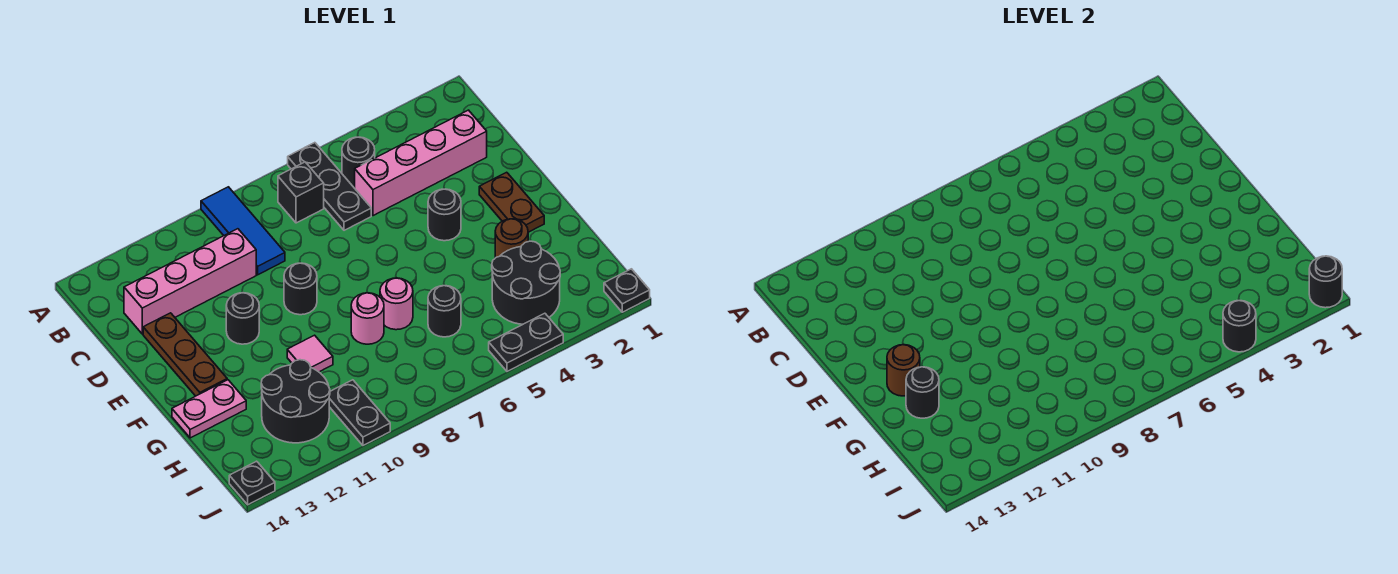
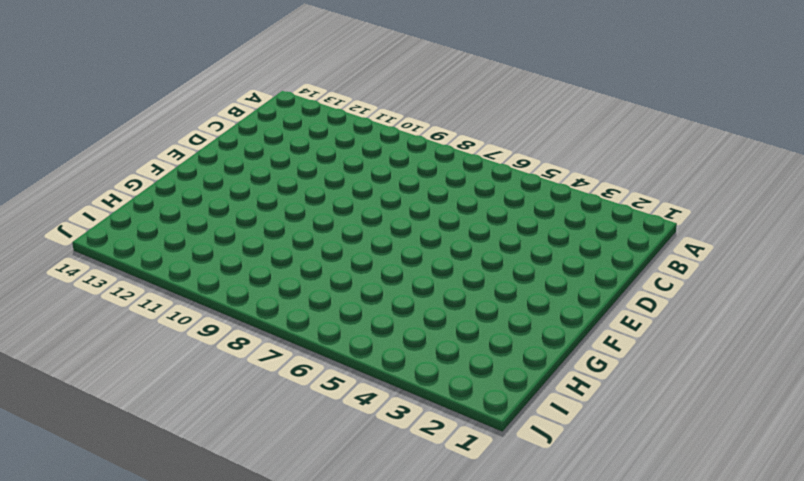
none -> black plate A6:C6 level 1
none -> blue tile A9:C9 level 1
none -> black round brick B5 level 1

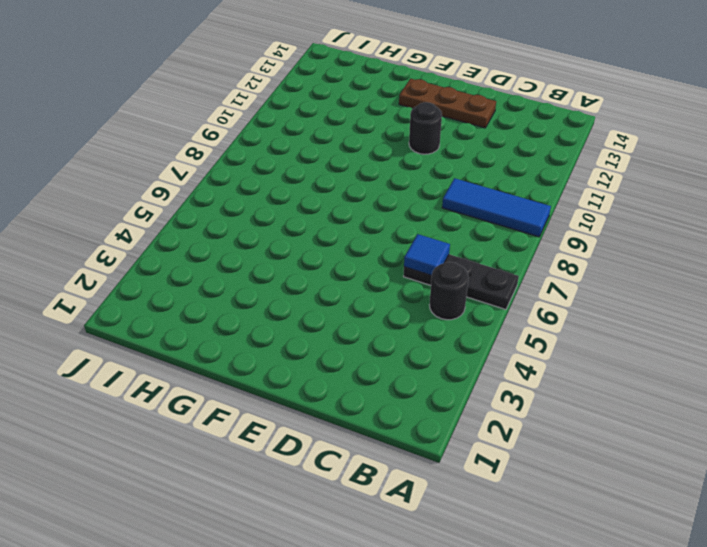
blue tile C6 level 2 -> none
none -> black brick B7 level 1
none -> pink brick C2:C5 level 1
none -> pink brick C10:C13 level 1

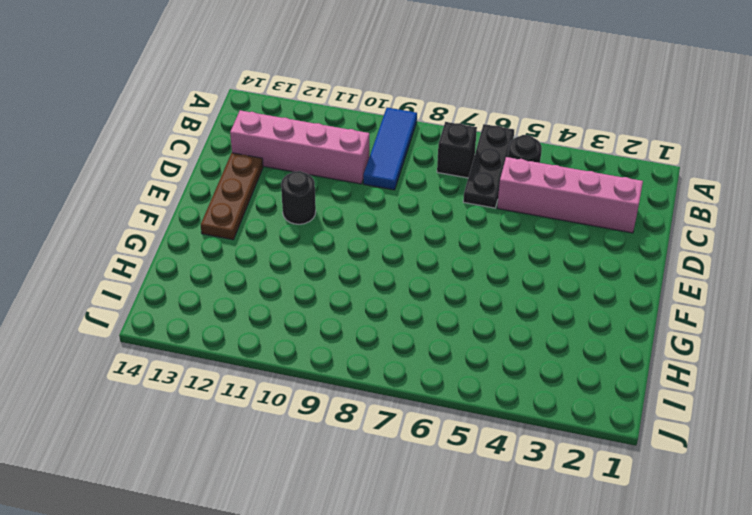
none -> brown plate E2:F2 level 1
none -> black round brick E4 level 1
none -> black round brick E9 level 1

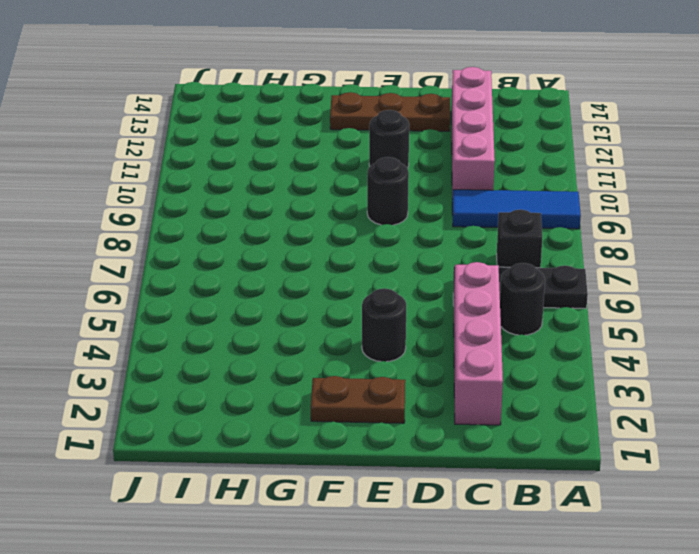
none -> brown round brick G3 level 1
none -> pink round brick G7 level 1
none -> pink round brick G8 level 1

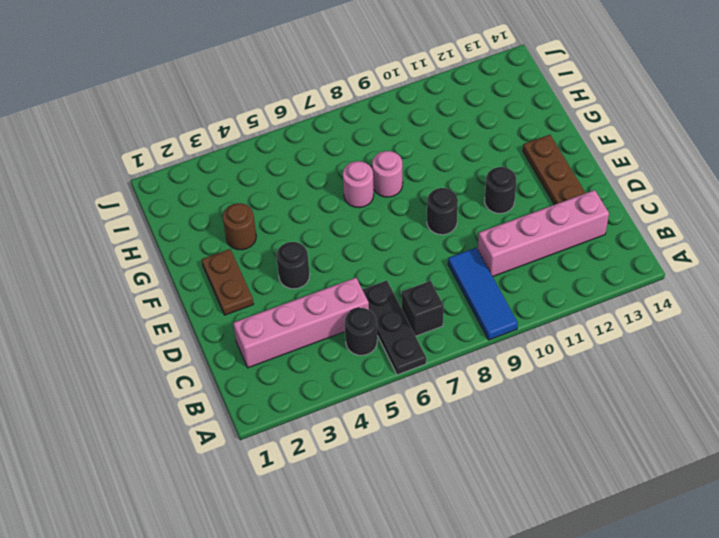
none -> pink tile G10 level 1
none -> pink plate G13:G14 level 1
none -> black round brick H3:I4 level 1

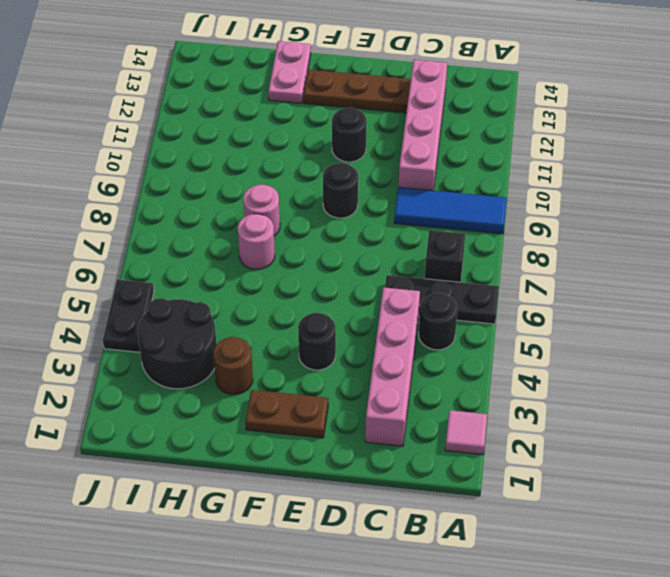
pink tile A2 level 1 -> pink tile G10 level 1
none -> black round brick H6 level 1
none -> black round brick H11:I12 level 1
none -> black plate I10:J10 level 1

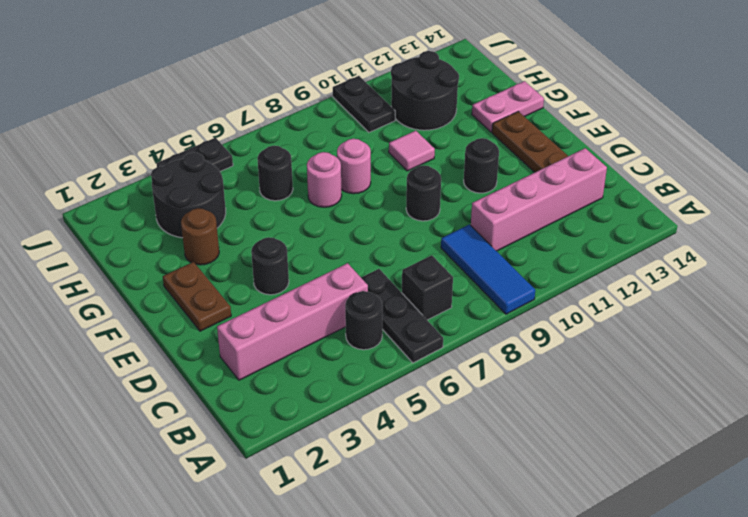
none -> black plate J1 level 1
none -> black plate J14 level 1
none -> brown round brick F13 level 2

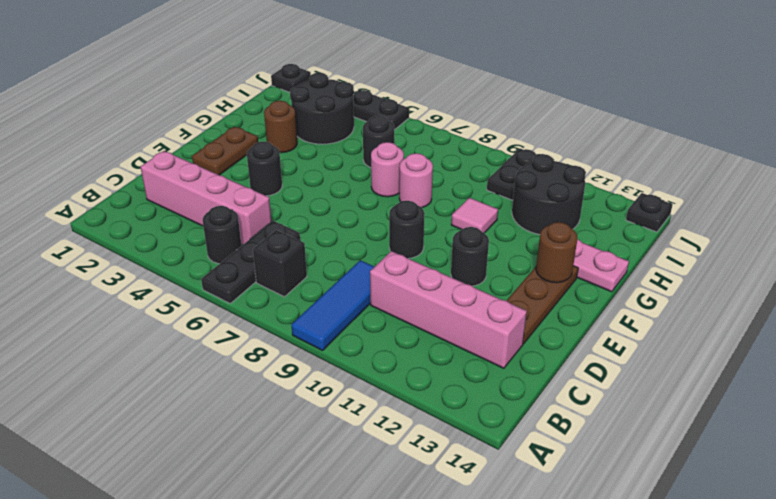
none -> black round brick G13 level 2
none -> black round brick J1 level 2
none -> black round brick J4 level 2

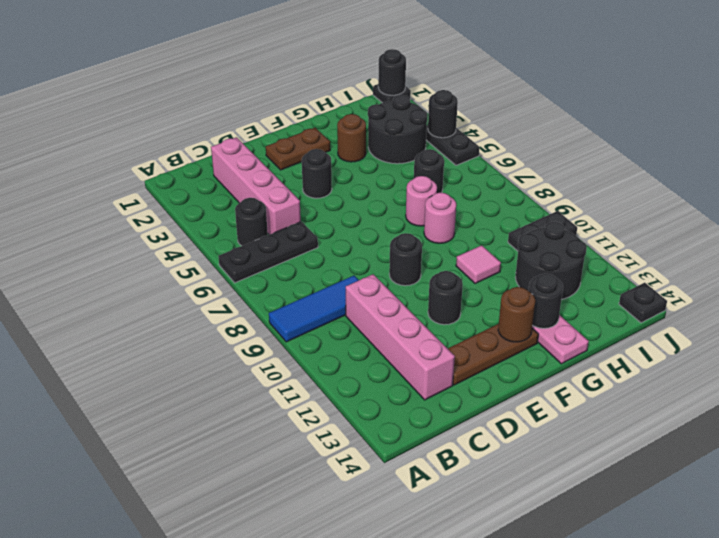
none -> black brick B7 level 1

